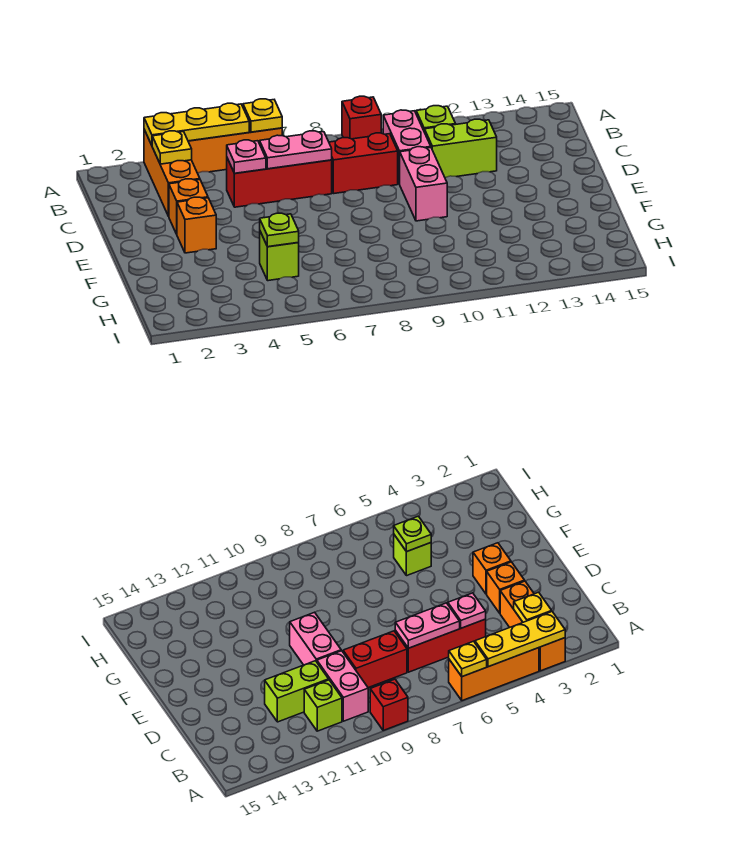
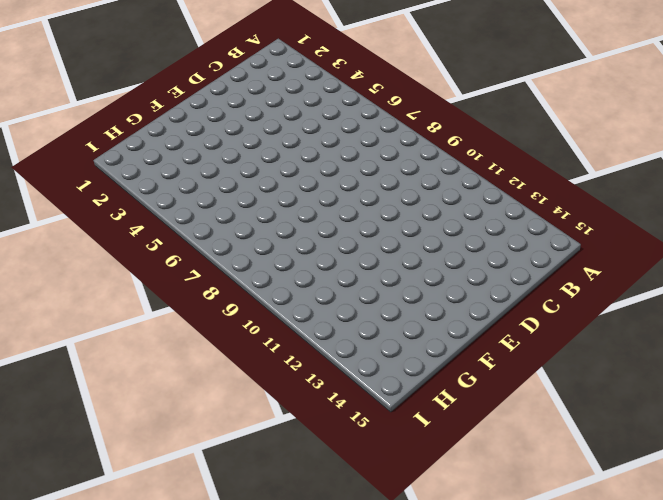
none -> orange brick A3:C3 level 1
none -> orange brick A4:A6 level 1
none -> red brick A9 level 1

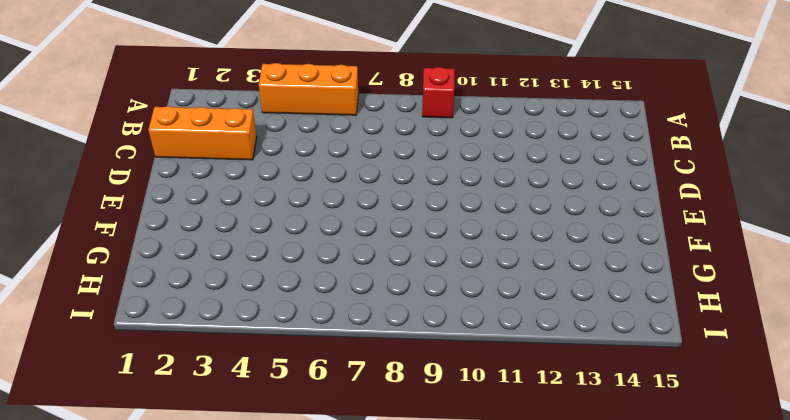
orange brick C1:C3 level 1 -> orange brick A3:C3 level 1
none -> pink brick B10:C10 level 1
none -> lime brick B11 level 1
none -> red brick C5:C7 level 1

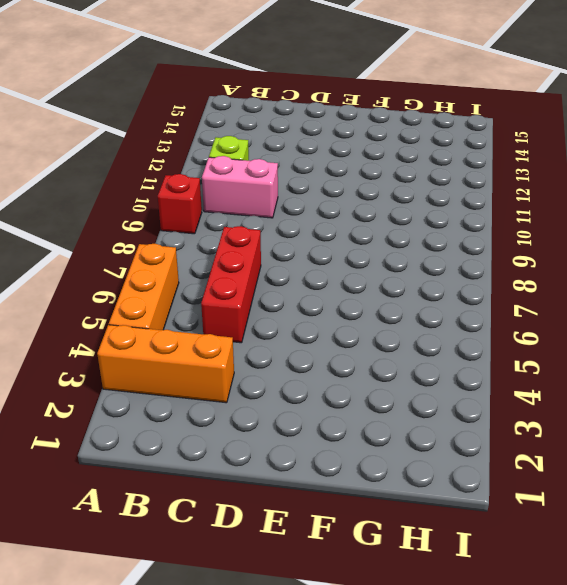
none -> red brick C8:C9 level 1
none -> lime brick C11:C12 level 1
none -> orange brick D3 level 1

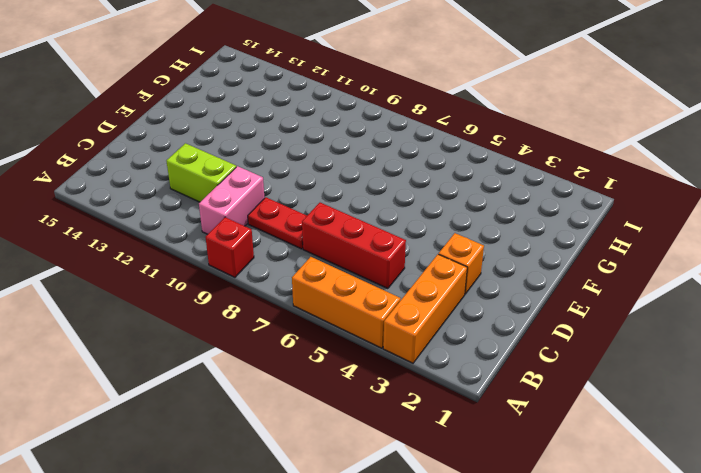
red plate C8:C9 level 1 -> red brick C8:C9 level 1
none -> lime brick B11 level 1
none -> pink brick D10:E10 level 1
none -> orange brick E3 level 1

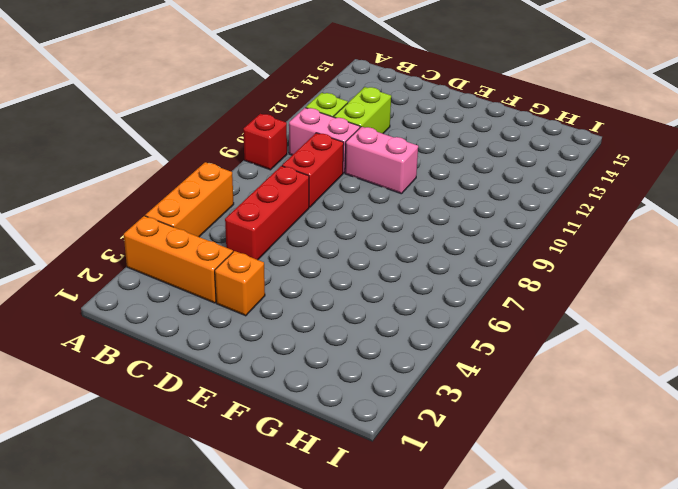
none -> orange brick E3 level 1
none -> lime brick G5 level 1
none -> yellow plate A3:A5 level 2

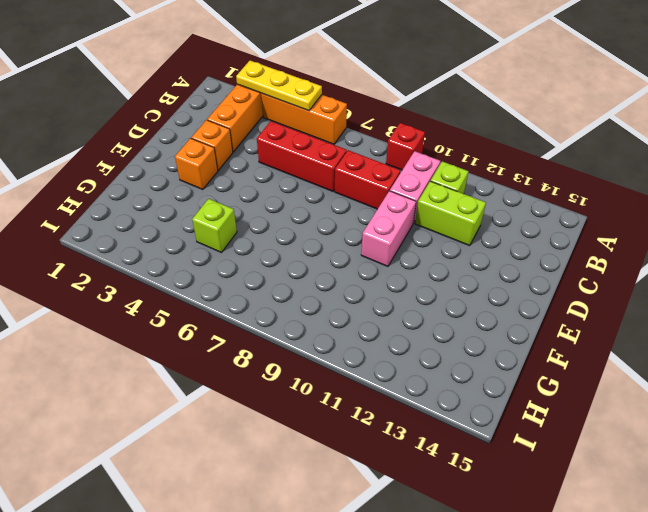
none -> yellow plate A6 level 2
none -> yellow plate B3 level 2
none -> pink plate C5 level 2

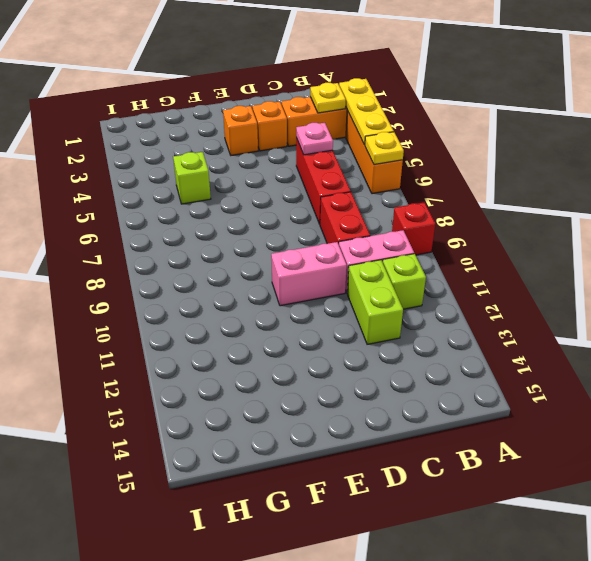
none -> pink plate C6:C7 level 2
none -> lime plate G5 level 2

